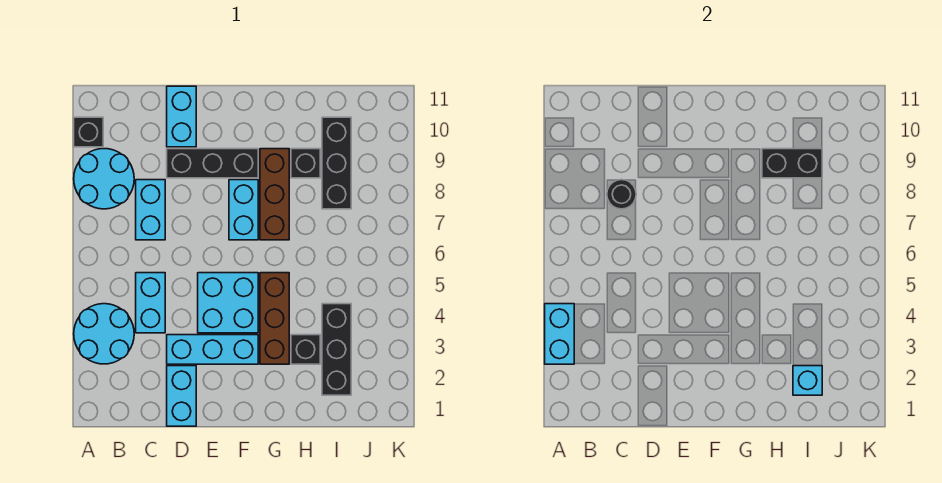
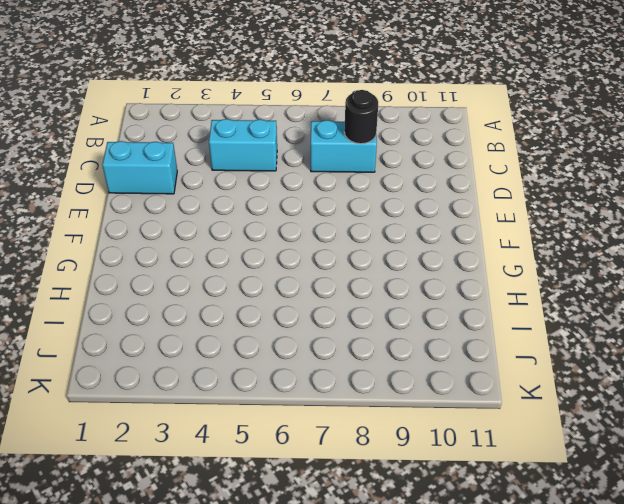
none -> cyan round brick A3:B4 level 1
none -> cyan round brick A8:B9 level 1
none -> black brick A10 level 1

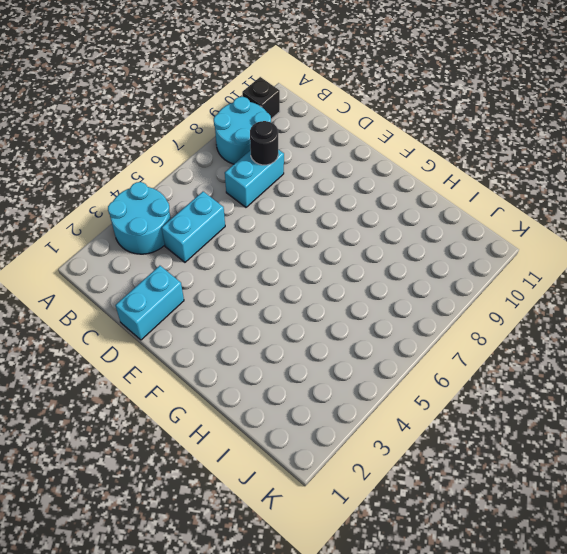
none -> cyan brick D3:F3 level 1
none -> black brick D9:F9 level 1
none -> cyan brick D10:D11 level 1

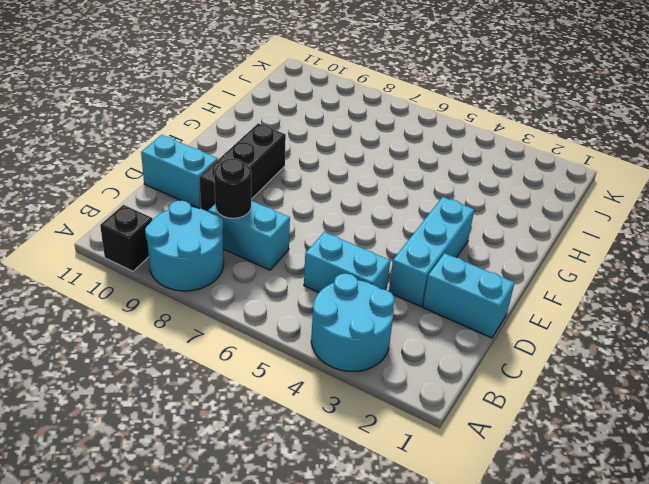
none -> cyan brick E4:F5 level 1
none -> cyan brick F7:F8 level 1
none -> brown brick G3:G5 level 1

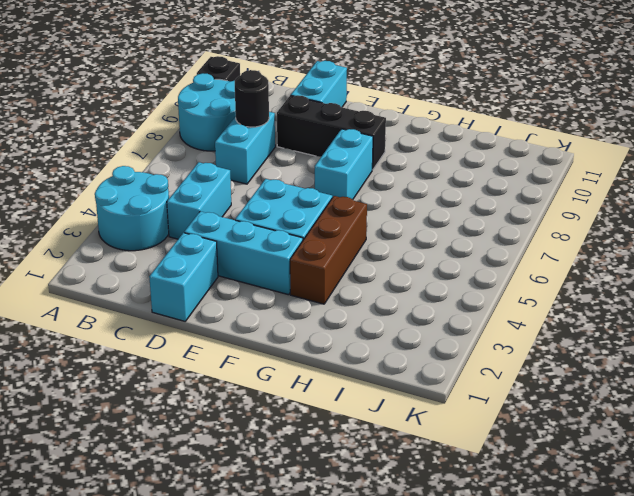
none -> brown brick G7:G9 level 1
none -> black brick H3 level 1
none -> black brick H9 level 1

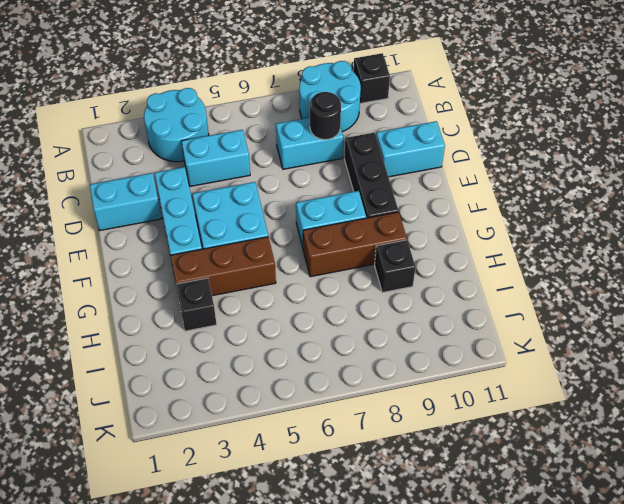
none -> black brick I2:I4 level 1
none -> black brick I8:I10 level 1
none -> cyan brick A3:A4 level 2

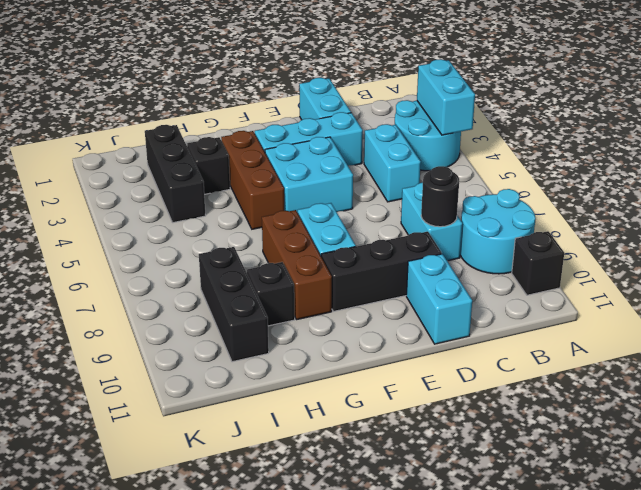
none -> black brick H9:I9 level 2
none -> cyan brick I2 level 2

